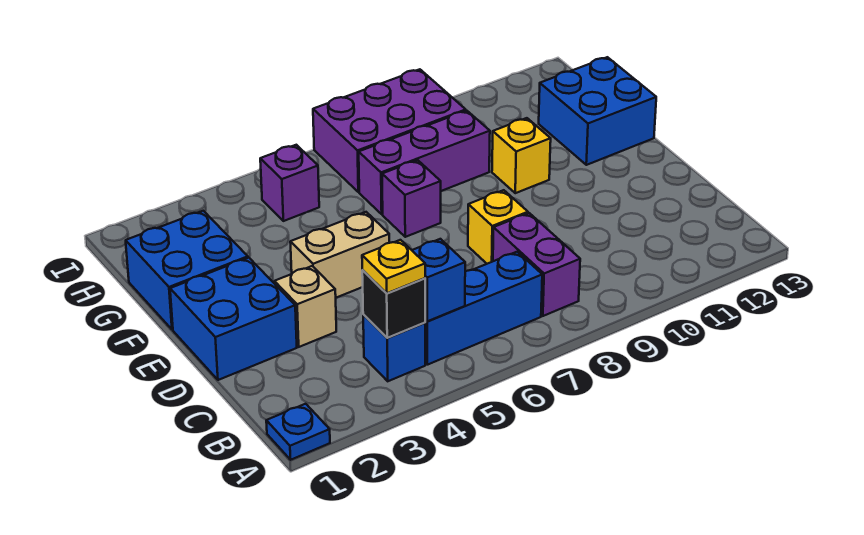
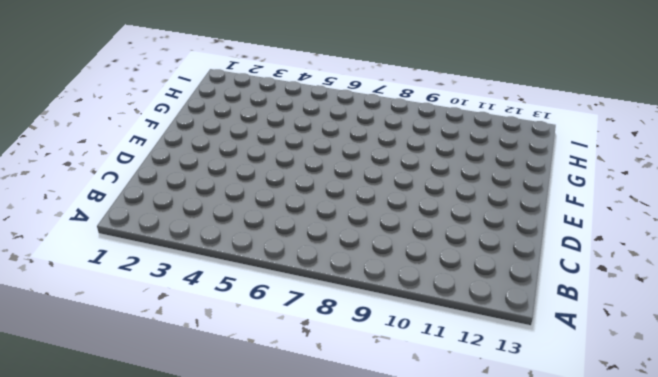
none -> blue plate A1 level 1
none -> blue brick B4 level 1
none -> blue brick B5:B7 level 1

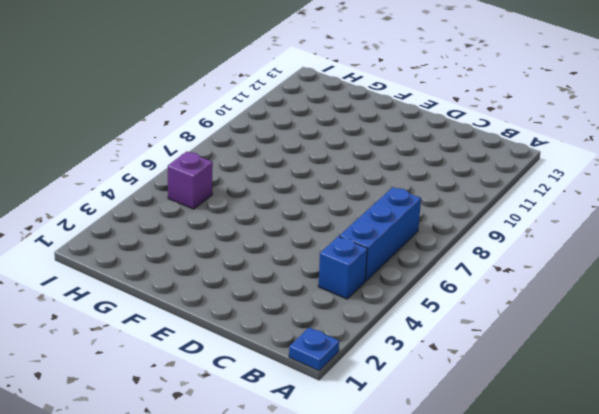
none -> purple brick B8:C8 level 1
none -> blue brick D1:E2 level 1
none -> tan brick D3 level 1

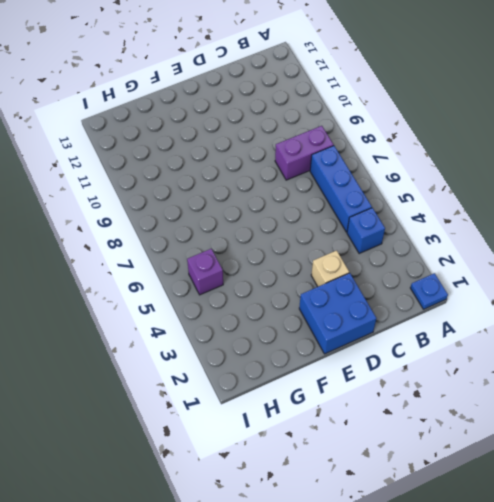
none -> yellow brick D8 level 1
none -> tan brick E4:E5 level 1
none -> blue brick F1:G2 level 1

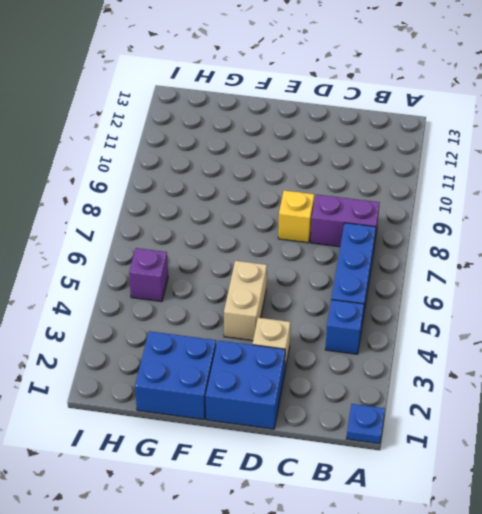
none -> purple brick F7 level 1
none -> yellow brick F10 level 1
none -> blue brick F12:G13 level 1

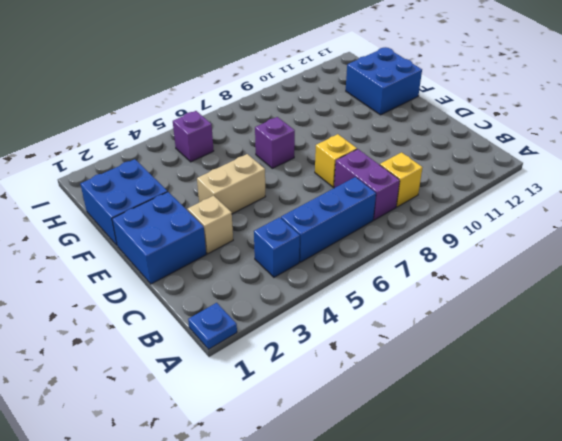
yellow brick B9 level 1 -> yellow brick F10 level 1
none -> purple brick G7:G9 level 1
none -> purple brick H7:I9 level 1
none -> black brick B4 level 2

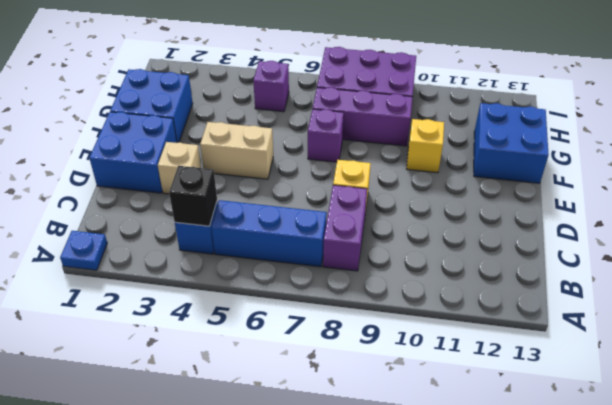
none -> blue brick B5 level 2
none -> yellow plate B4 level 3

